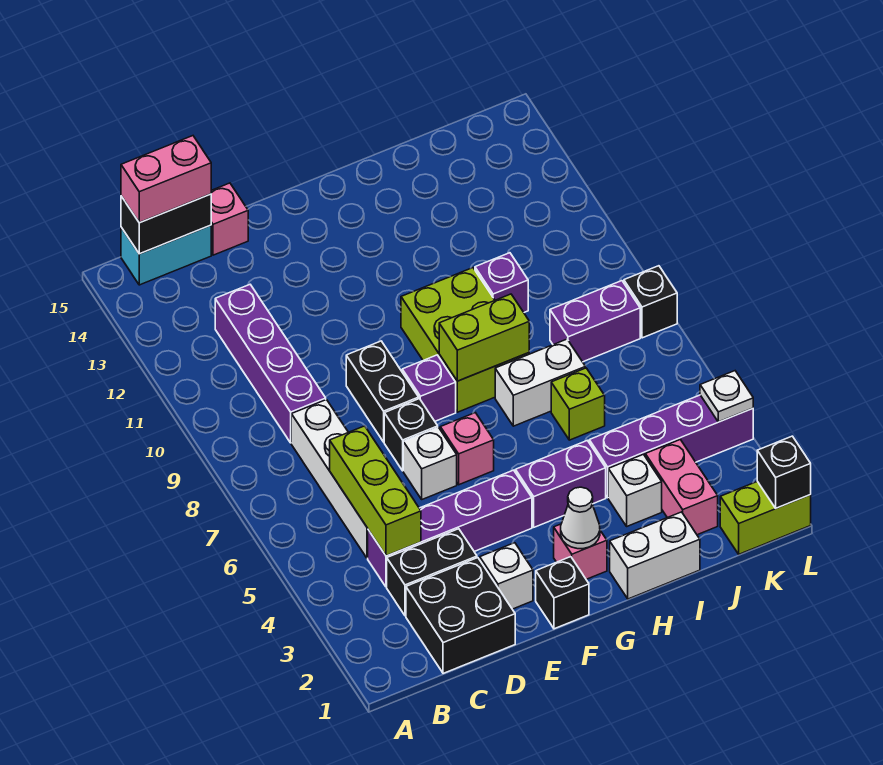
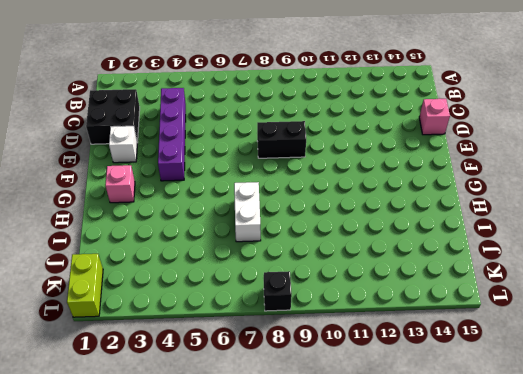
none -> cyan brick B15:C15 level 1
none -> black brick C3:D3 level 1
none -> white brick C5:C8 level 1
none -> purple brick C9:C12 level 1

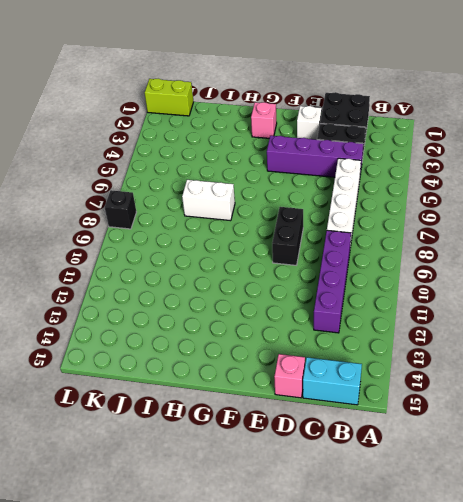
none -> white brick E6 level 1
none -> black brick E7 level 1
none -> black brick F1 level 1
none -> pink brick F6 level 1

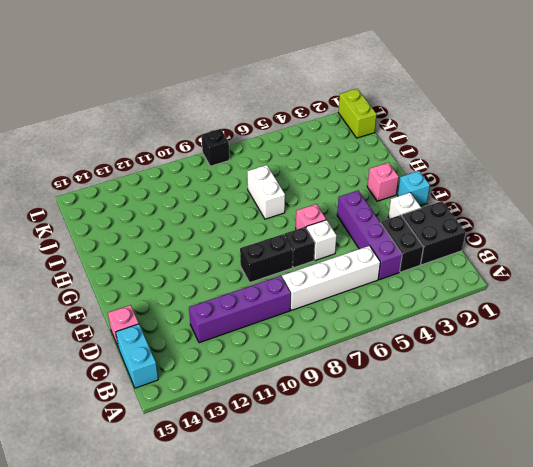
cyan brick F1 level 1 -> black brick F1 level 1
none -> purple brick F8 level 1
none -> purple brick G4:H4 level 1
none -> lime brick G8:H10 level 1
none -> white brick H1:I1 level 1

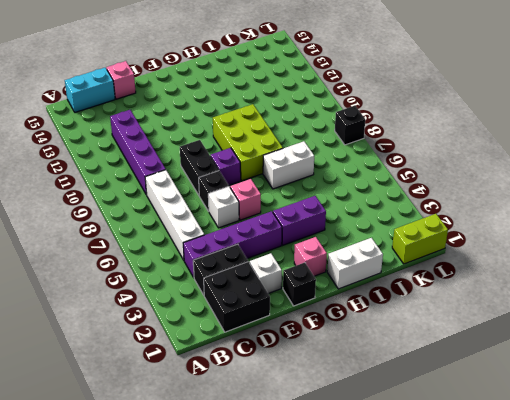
none -> white brick I3 level 1
none -> purple brick I4:L4 level 1
none -> lime brick I6 level 1
none -> purple brick I10 level 1

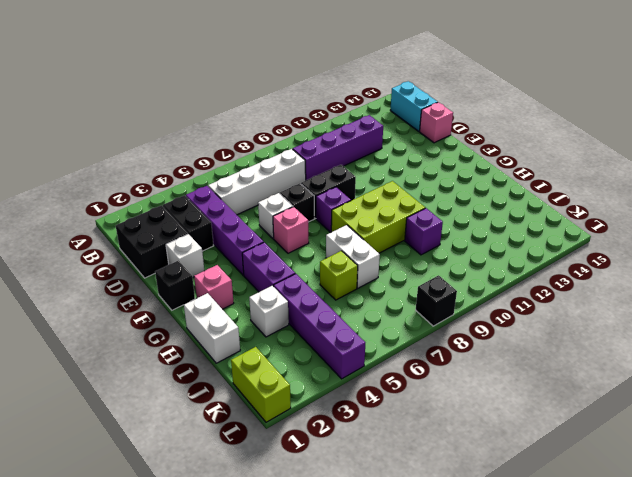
none -> pink brick J2:J3 level 1
none -> purple brick J8:K8 level 1
none -> black brick B15:C15 level 2
none -> lime brick C4:C6 level 2

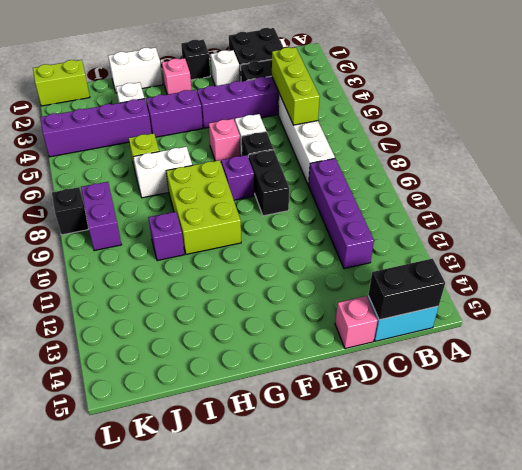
purple brick K8:K9 level 1 -> purple brick J8:K8 level 1
none -> pink brick J2:J3 level 1
none -> white cone G2 level 2
none -> lime brick G8:H8 level 2
none -> black brick L1 level 2

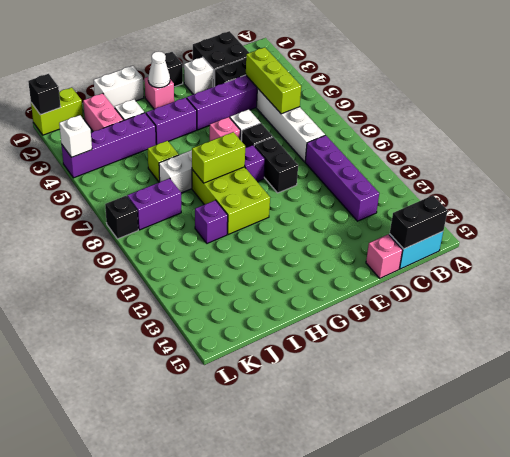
white brick L4 level 2 -> white plate L4 level 2
none -> pink brick B15:C15 level 3

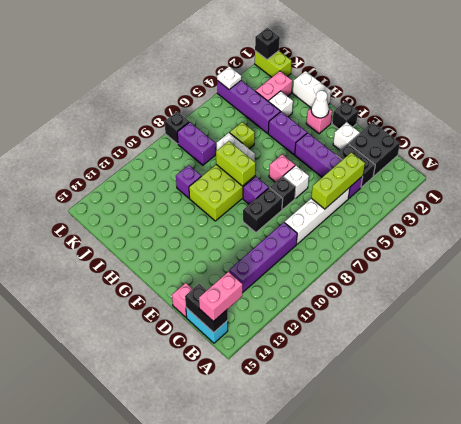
pink brick B14:B15 level 3 -> pink brick B15:C15 level 3

